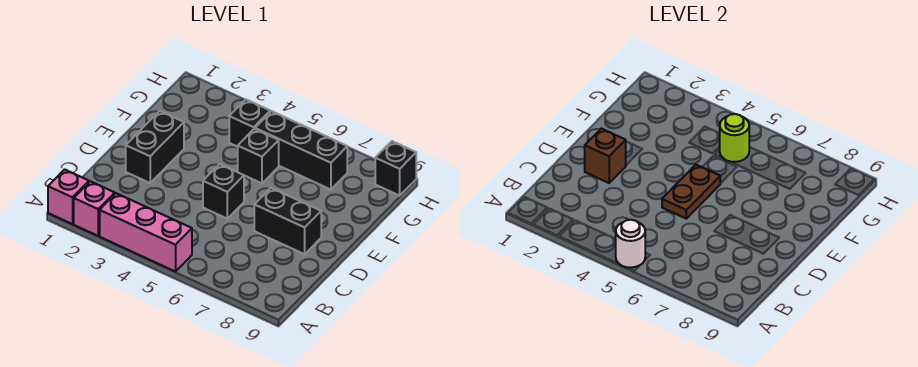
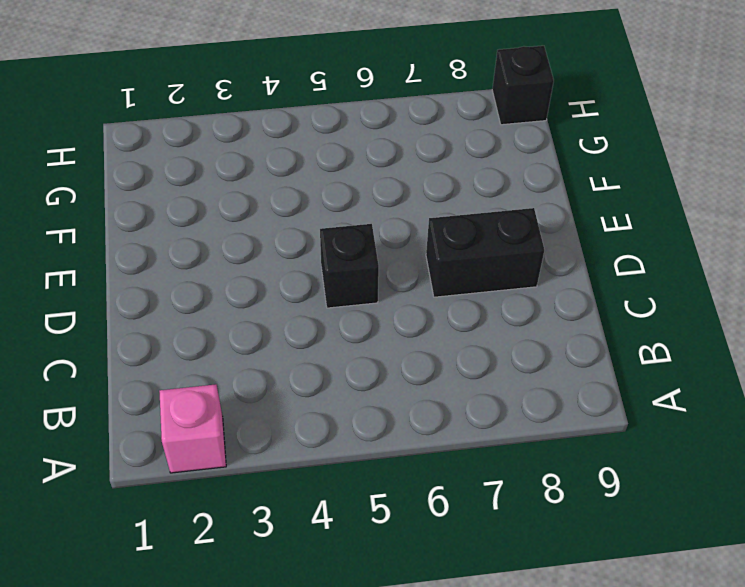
none -> pink brick A1 level 1
none -> pink brick A3:A5 level 1
none -> black brick D2:E2 level 1

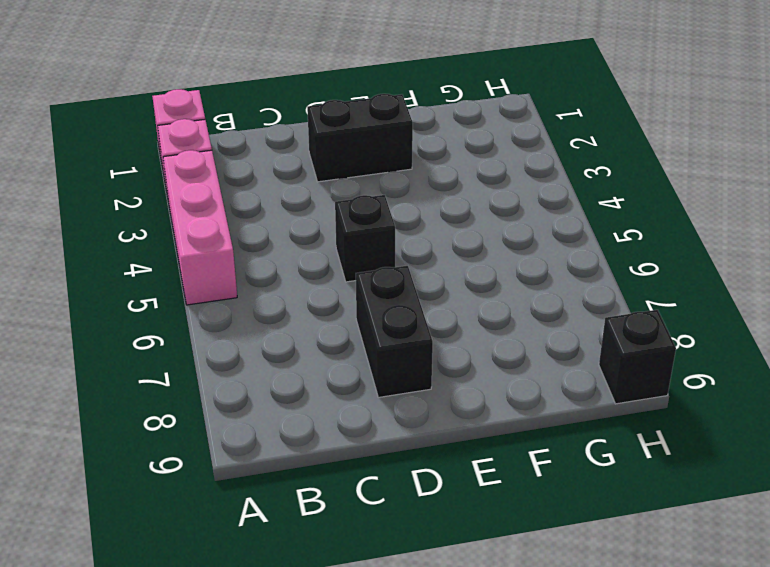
none -> black brick F5 level 1
none -> black brick G4 level 1
none -> black brick G5:G7 level 1

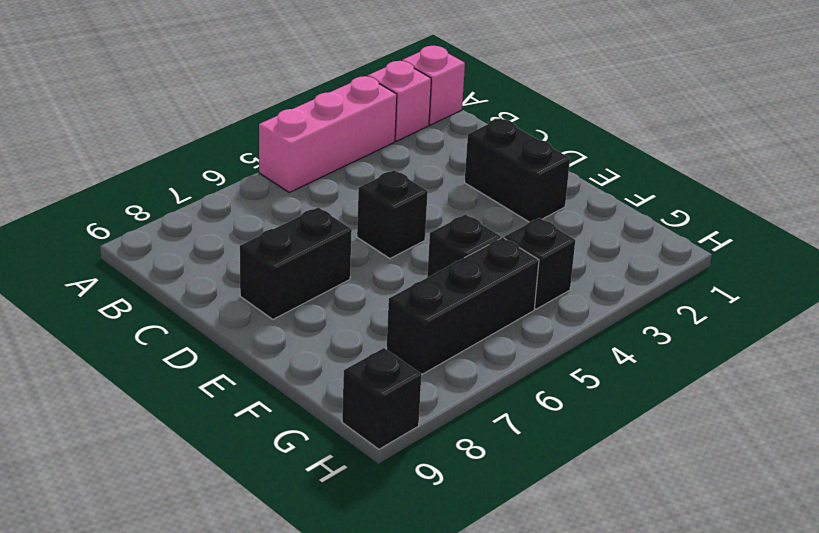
none -> white round brick A5 level 2
none -> brown brick D2 level 2
none -> brown plate D5:E5 level 2

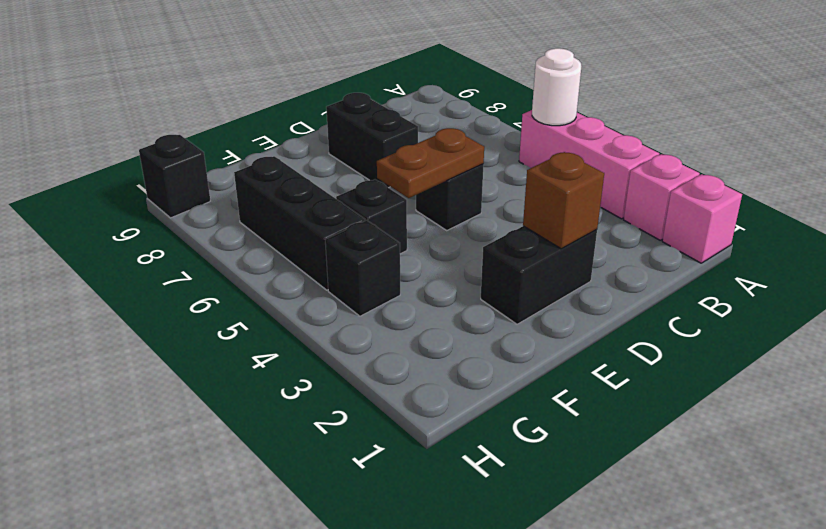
none -> lime round brick G5 level 2

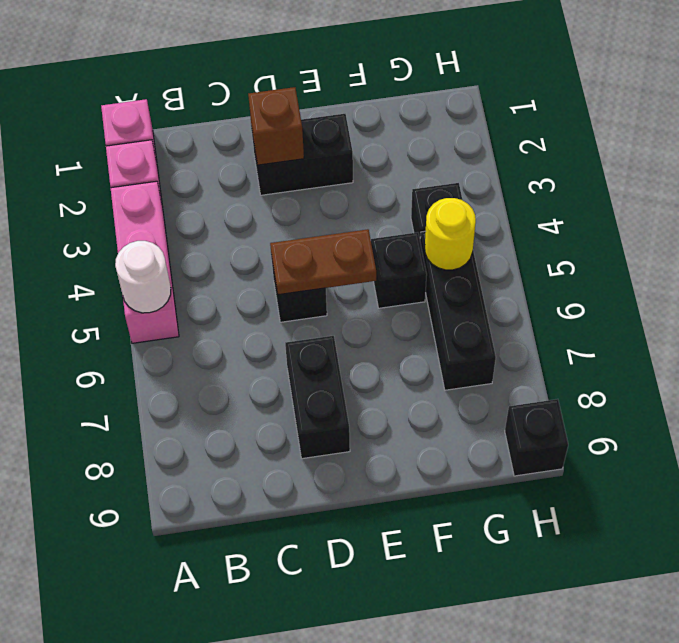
yellow round brick G5 level 2 -> lime round brick G5 level 2

